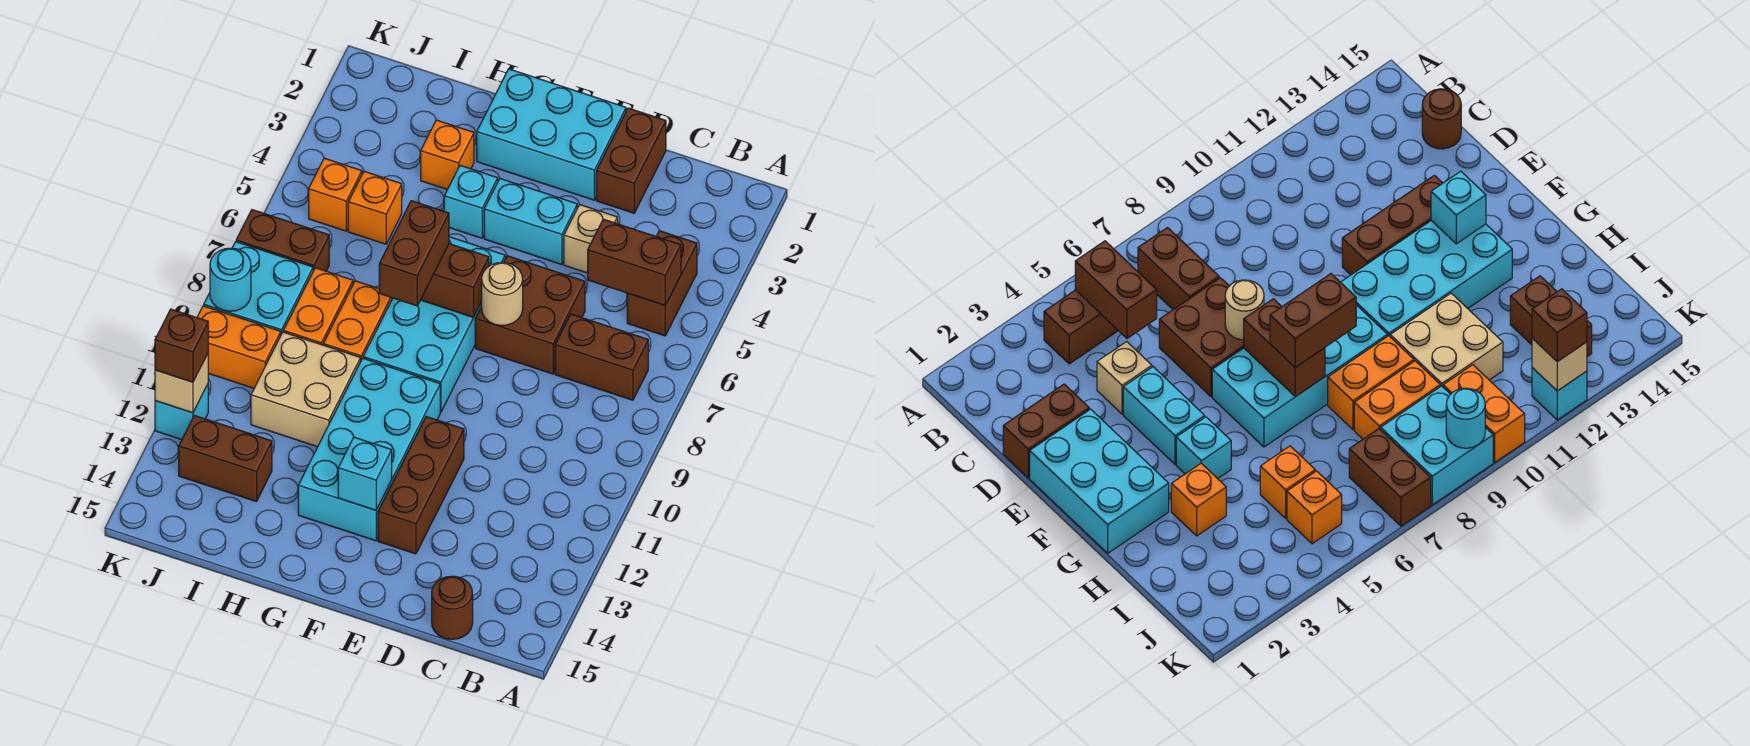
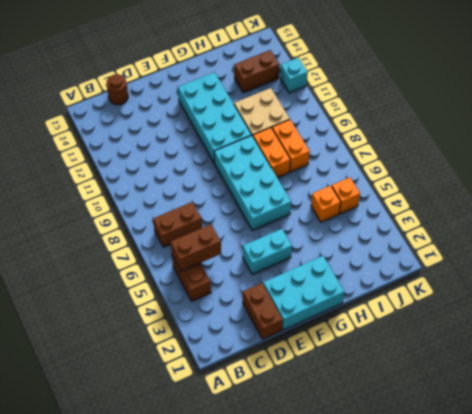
none -> tan brick D4 level 1
none -> brown brick D6:E7 level 1
none -> brown brick E11:E13 level 1
none -> cyan brick G4 level 1

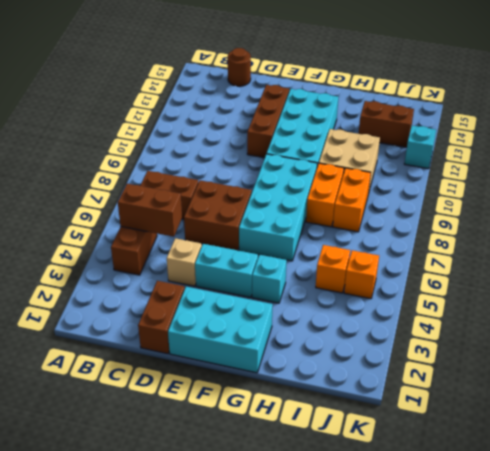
none -> orange brick H3 level 1
none -> brown brick J7:K7 level 1
none -> cyan brick J8:K9 level 1
none -> orange brick J10:K10 level 1

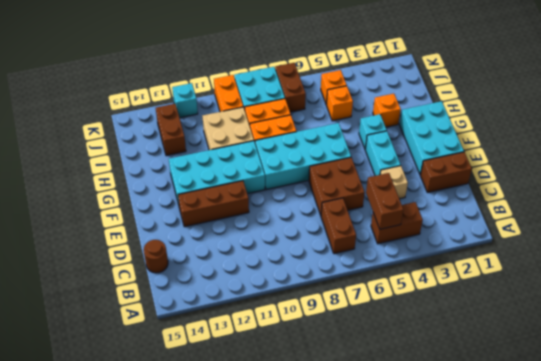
none -> tan round brick E7 level 2
none -> brown brick F7:G7 level 2
none -> cyan brick F13 level 2
none -> cyan round brick K9 level 2

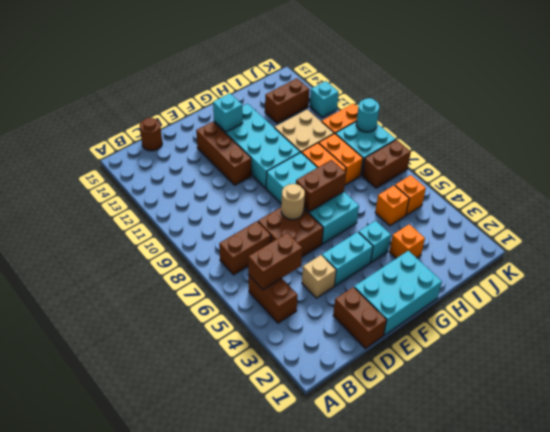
none -> tan brick K12 level 2
none -> brown brick G7:G8 level 3
none -> brown brick K12 level 3

